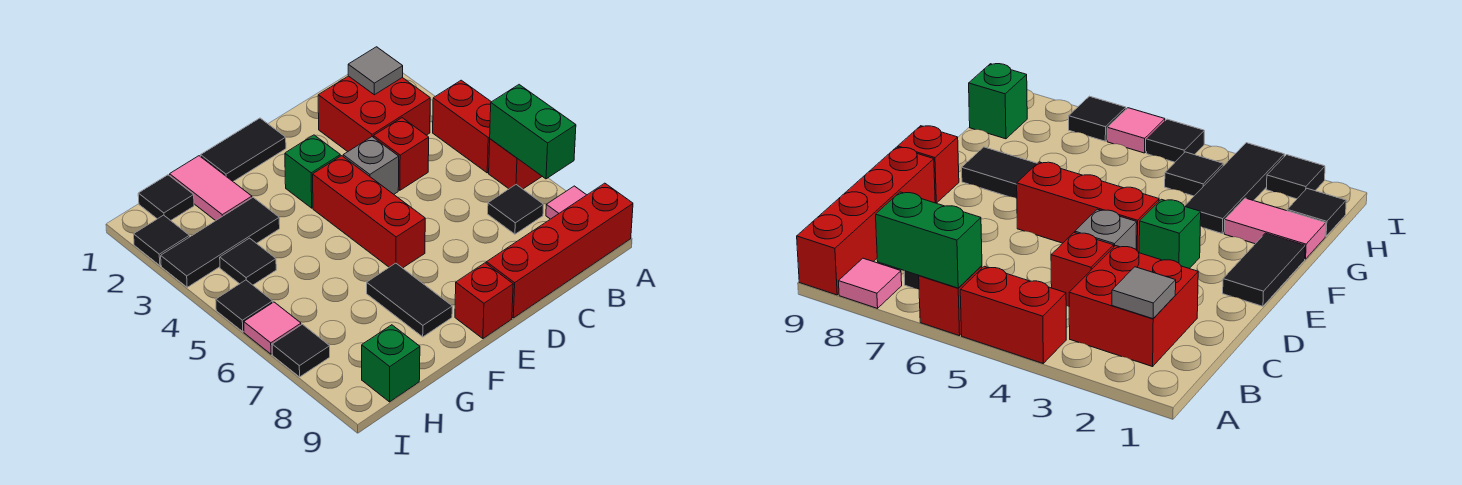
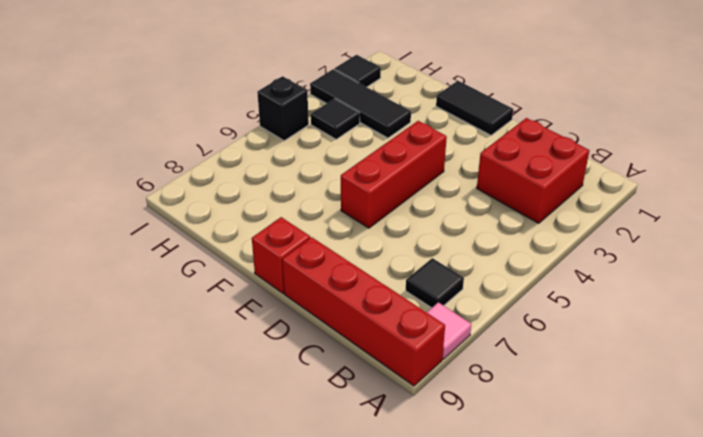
black brick I5 level 1 -> black tile I5 level 1
none -> red brick A4:A5 level 1
none -> red brick A6 level 1
none -> red brick C4 level 1

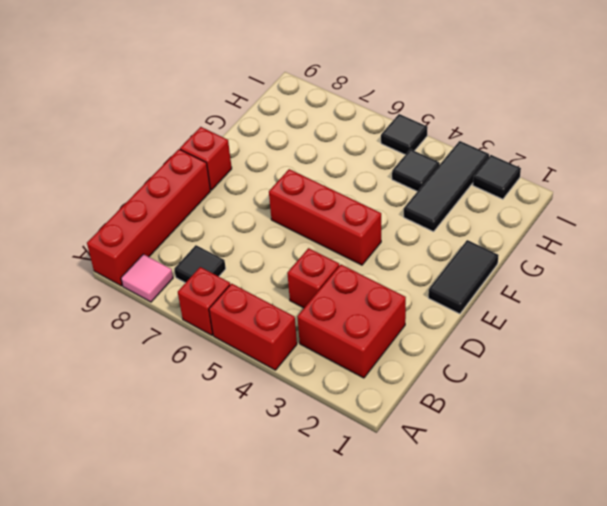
none -> grey brick D4 level 1
none -> green brick E3 level 1
none -> black tile F7:F8 level 1

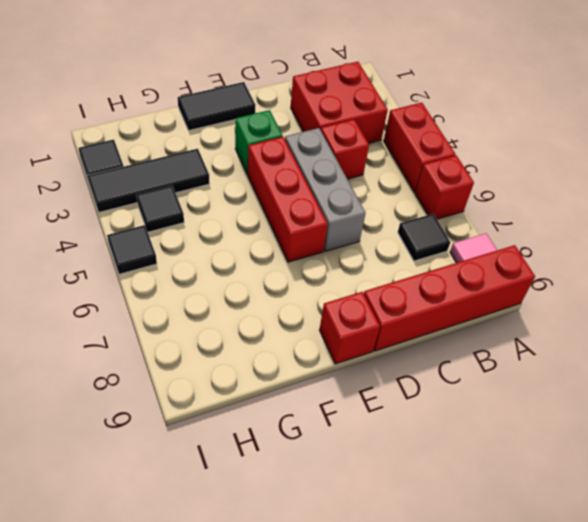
grey brick D4:D6 level 1 -> grey brick D4 level 1
none -> black tile F7:F8 level 1
none -> pink tile G1:G2 level 1
none -> black tile H1 level 1

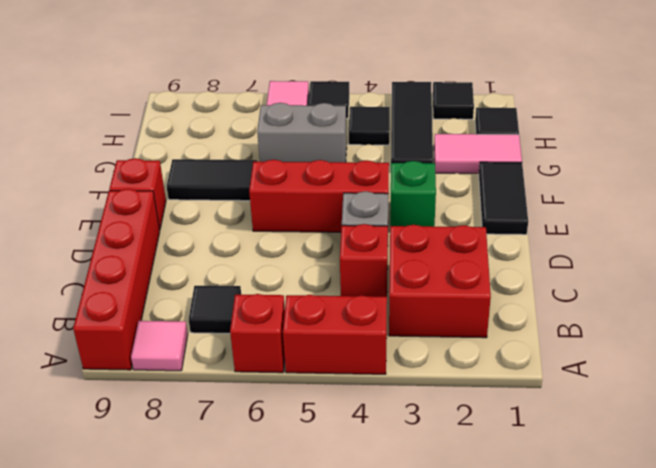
grey brick G5:G6 level 1 -> none
none -> green brick H9 level 1
none -> black tile I7 level 1
none -> green brick A6:A7 level 2

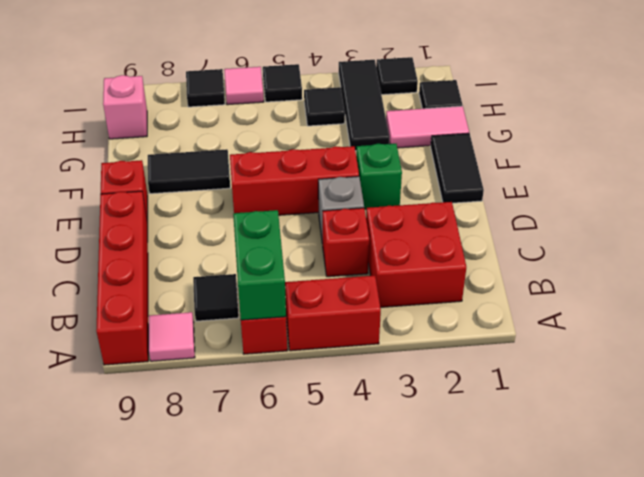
green brick A6:B6 level 2 -> green brick A6:A7 level 2
pink brick H9 level 1 -> green brick H9 level 1
none -> grey tile B2 level 2

